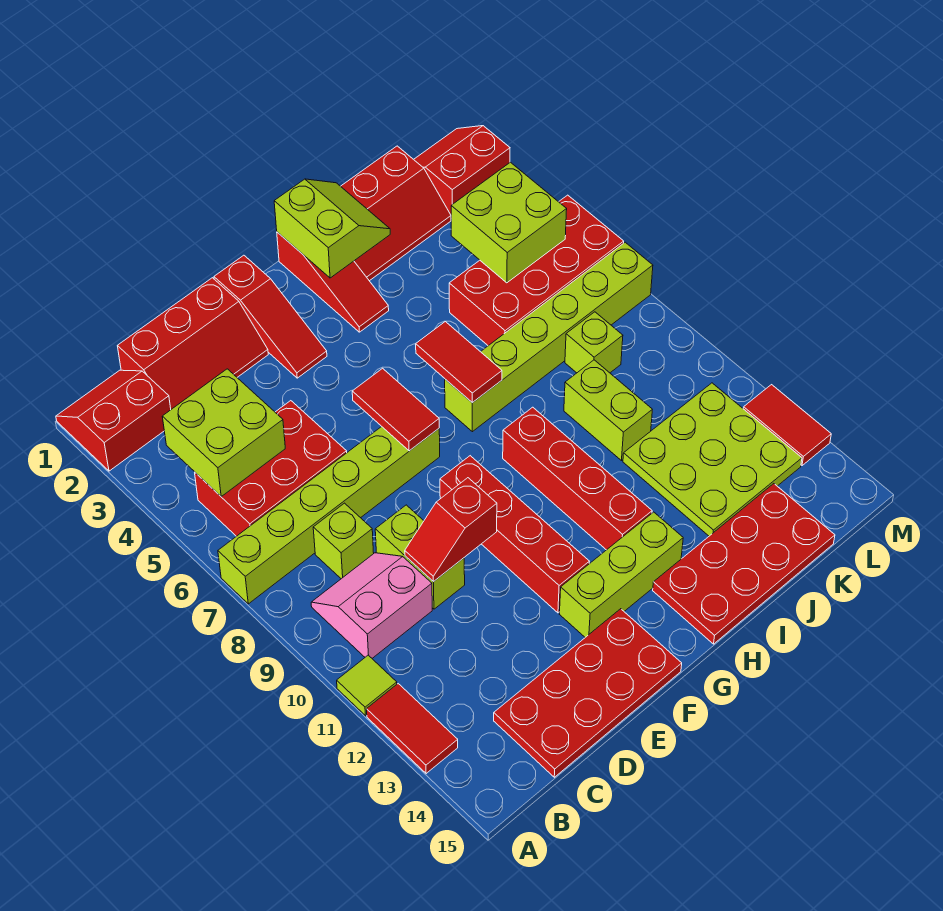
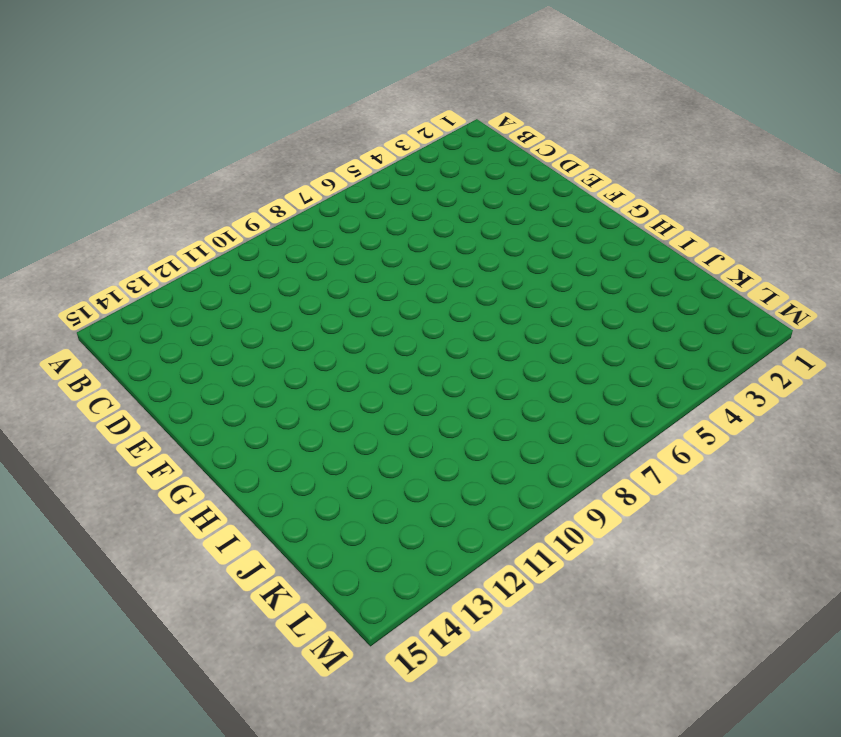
none -> red slope A1:B2 level 1 top 2
none -> lime brick A7:F7 level 1
none -> lime tile A11 level 1
none -> red tile A12:A13 level 1

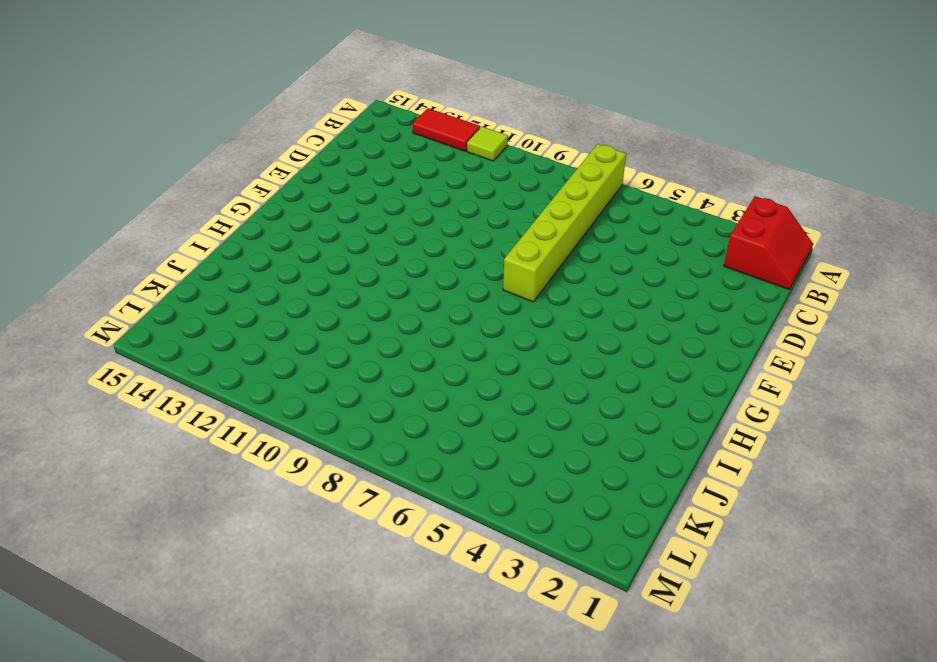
none -> red brick B5:D6 level 1
none -> pink slope B9:C10 level 1 top 10
none -> red slope C1:E2 level 1 top 1
none -> lime brick C8 level 1

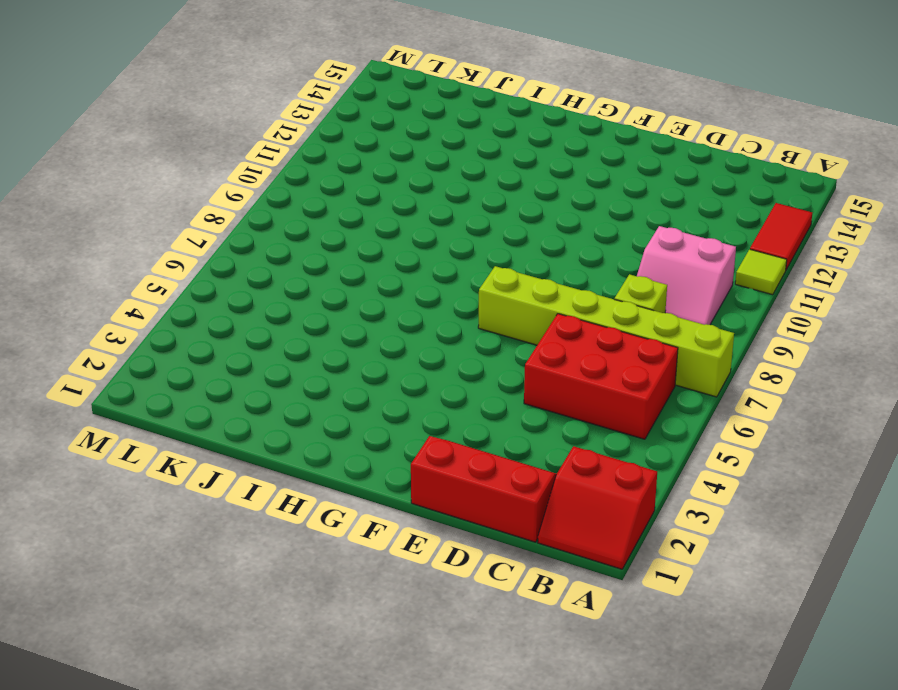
none -> red plate C14:F15 level 1
none -> lime brick D9:D10 level 1
none -> red slope F1:F3 level 1 top 1
none -> red brick F9:F12 level 1

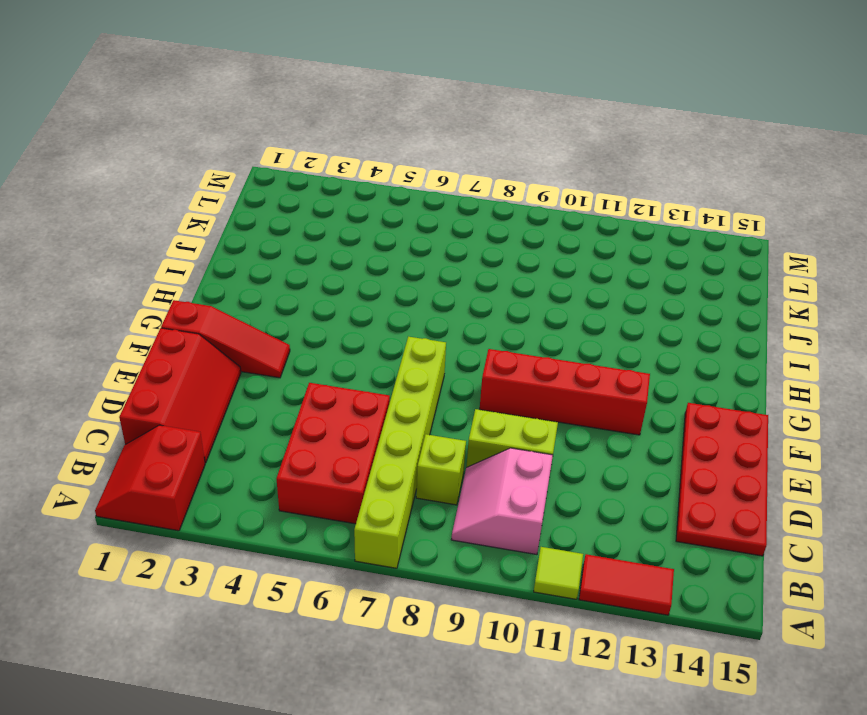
none -> lime brick F13:H13 level 1
none -> red slope H1:H3 level 1 top 1
none -> lime brick H7:M7 level 1
none -> red brick H9:H12 level 1

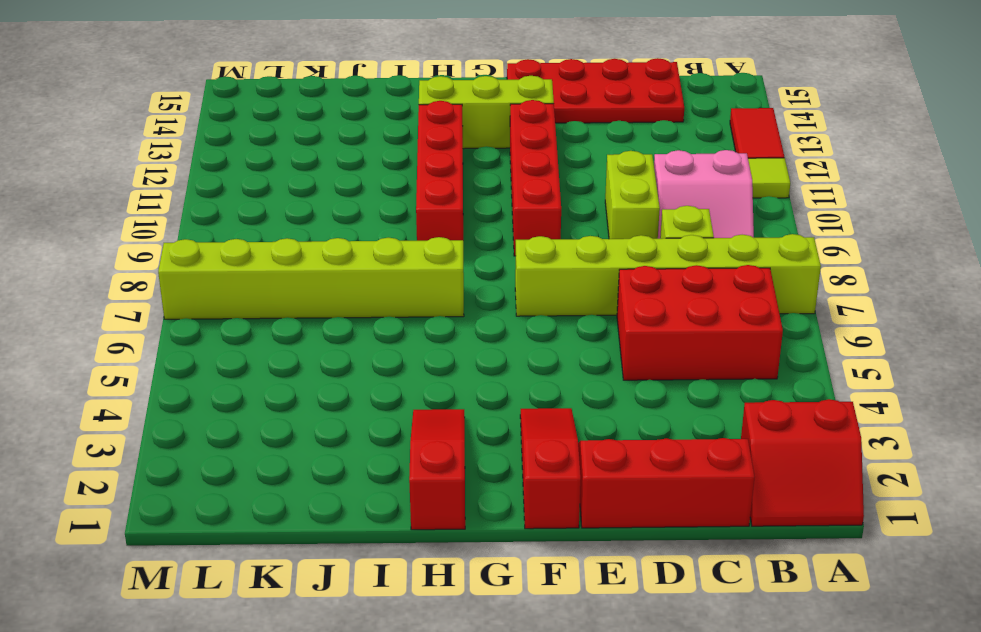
none -> red plate H14:K15 level 1
none -> red slope I1:K2 level 1 top 1
none -> red brick J5:M6 level 1
none -> lime brick J9:J10 level 1

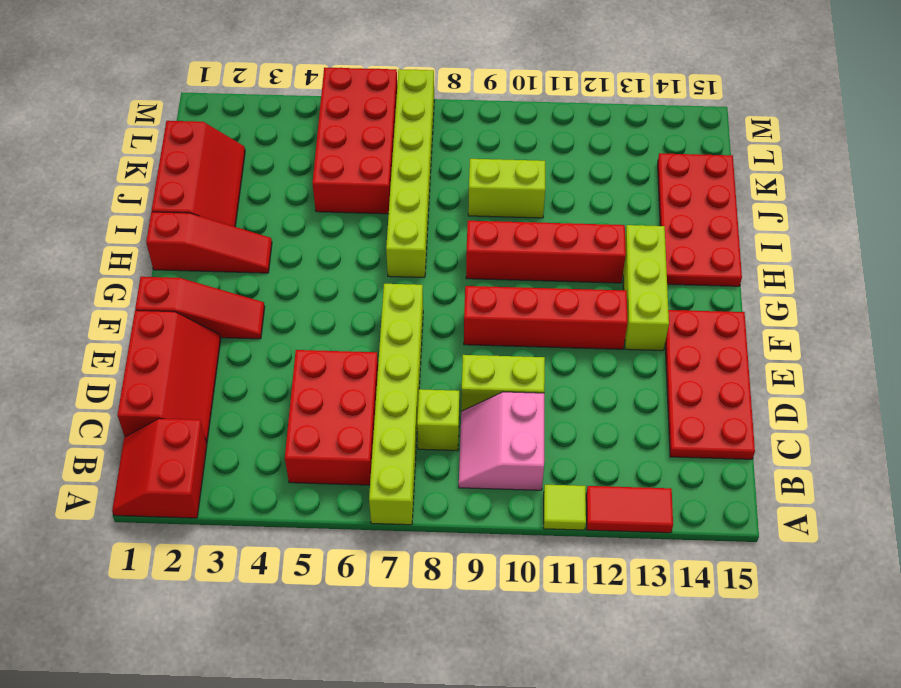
none -> lime plate J11:L13 level 1
none -> lime brick K8 level 1
none -> red slope L1:M2 level 1 top 2
none -> red tile M12:M13 level 1

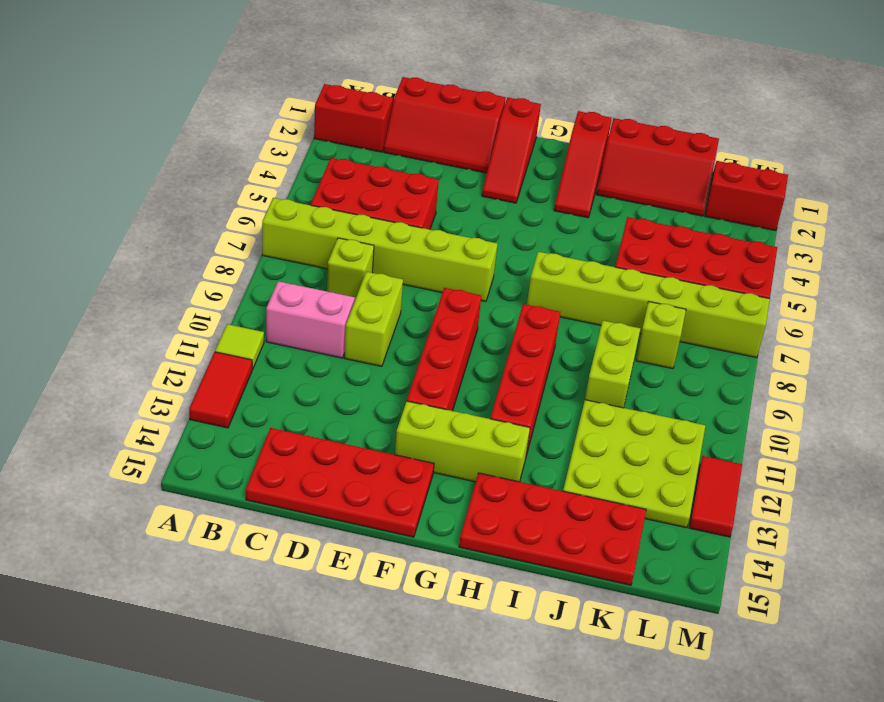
none -> lime brick B4:C5 level 2
none -> red slope D10:E10 level 2 top E
none -> red tile F6:F7 level 2
none -> lime slope H1:I2 level 2 top H

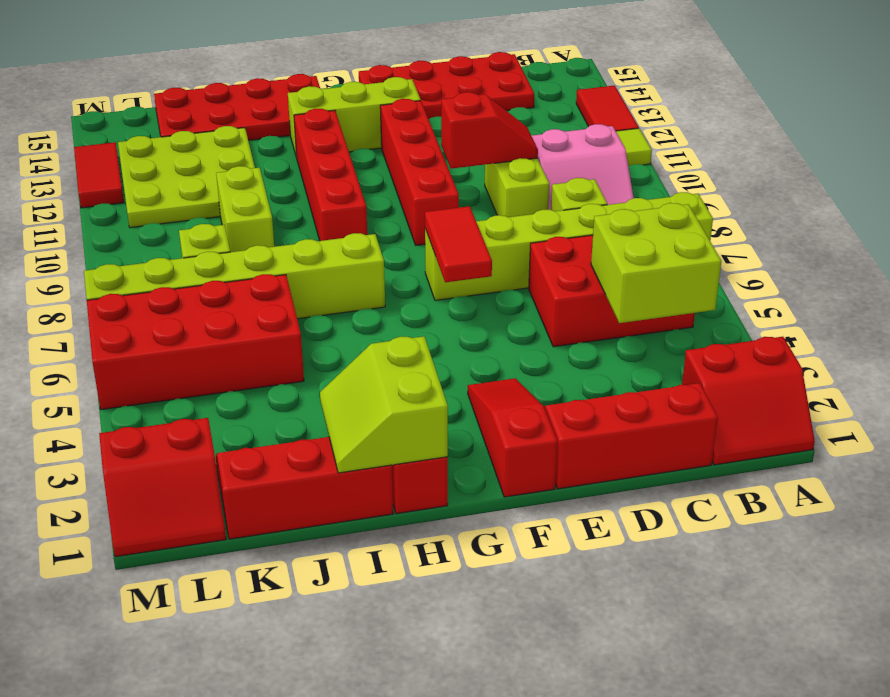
none -> red tile H6:H7 level 2
none -> lime brick K4:L5 level 2

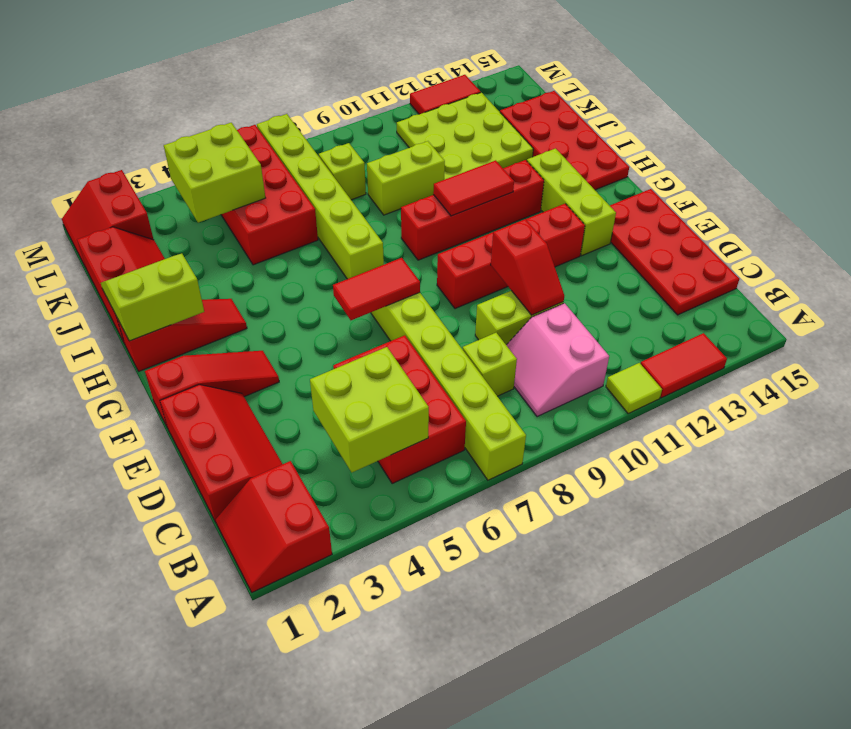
red tile H10:H11 level 2 -> red tile H6:H7 level 2

